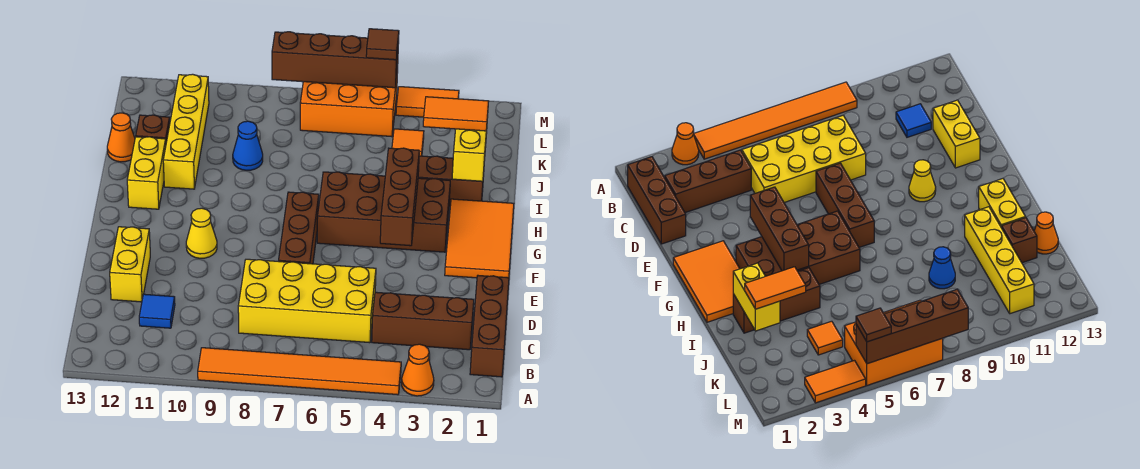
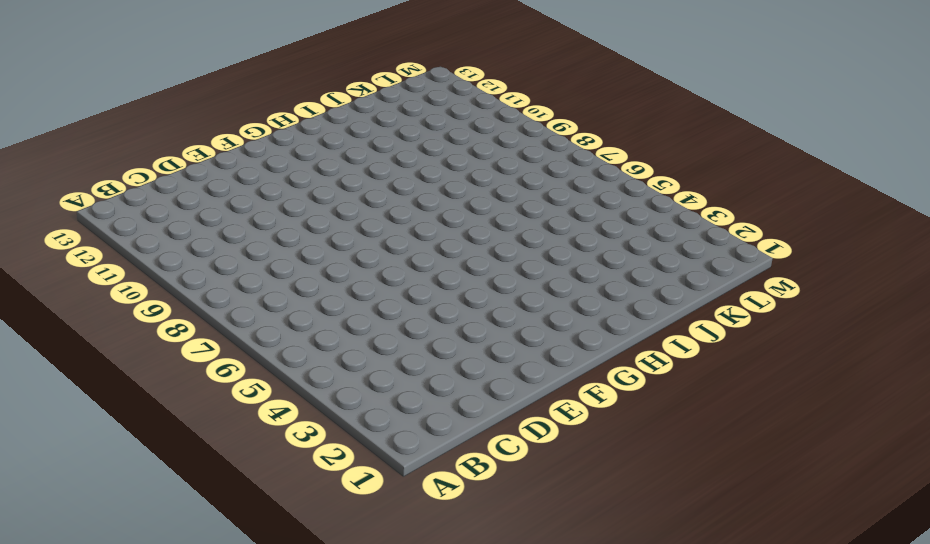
none -> orange cone A3 level 1
none -> orange tile A4:A9 level 1
none -> brown brick B1:D1 level 1

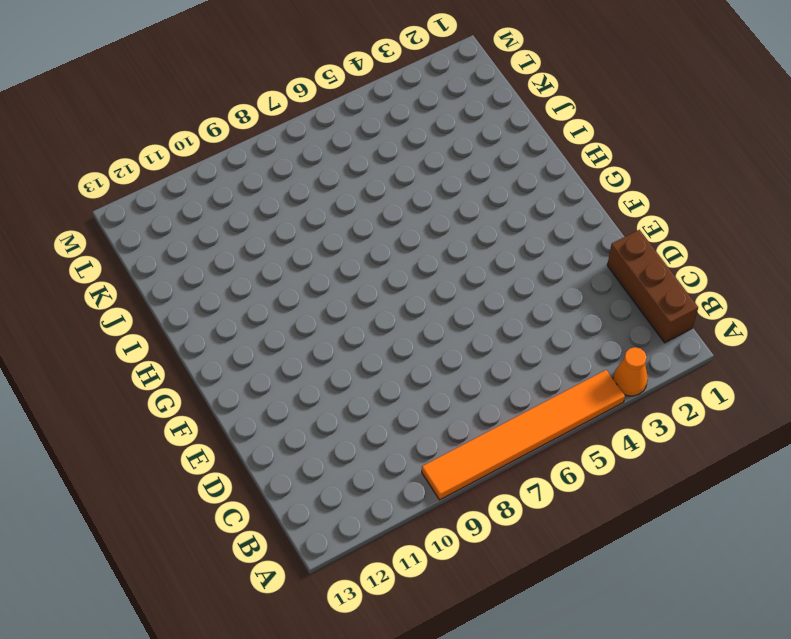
none -> brown brick C2:C4 level 1
none -> yellow brick C5:D8 level 1
none -> blue tile C11 level 1

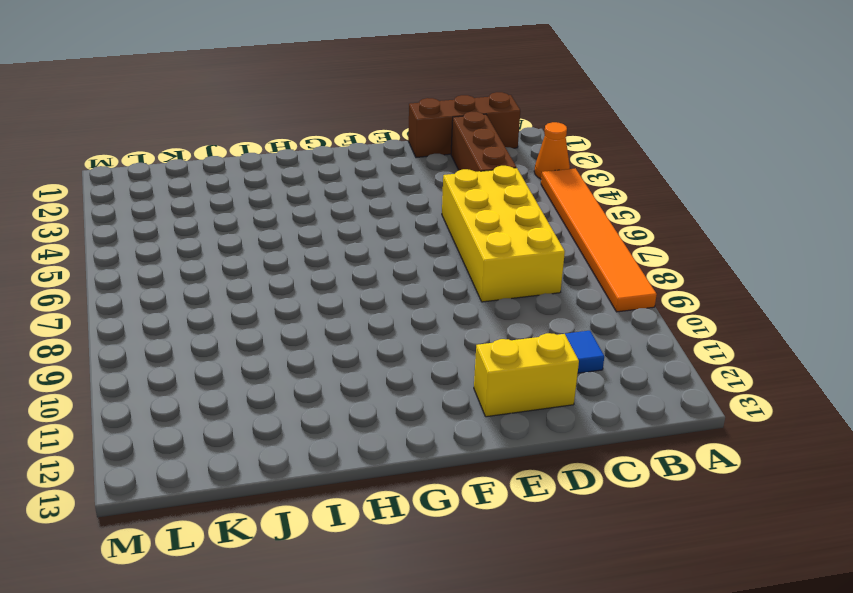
none -> brown brick E7:G7 level 1
none -> orange tile F1:H2 level 1
none -> yellow cone F10 level 1

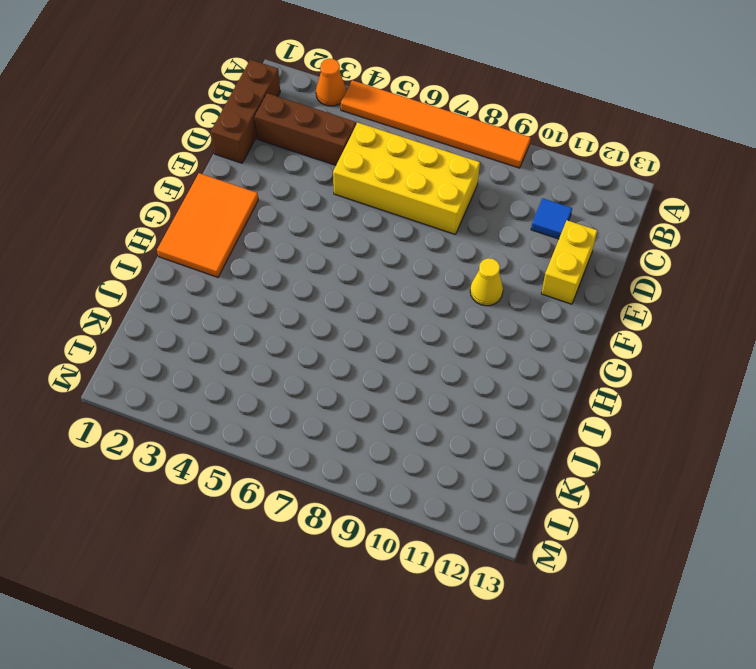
none -> brown brick E7:G7 level 1
none -> brown brick G3:H6 level 1
none -> yellow brick H12:I12 level 1

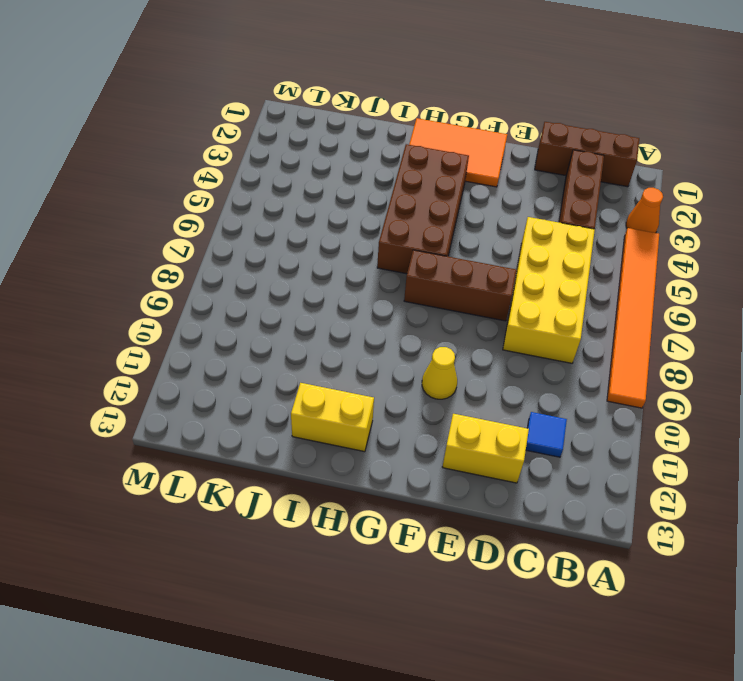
none -> brown brick I2:I4 level 1
none -> yellow brick I11:L11 level 1
none -> blue cone J9 level 1

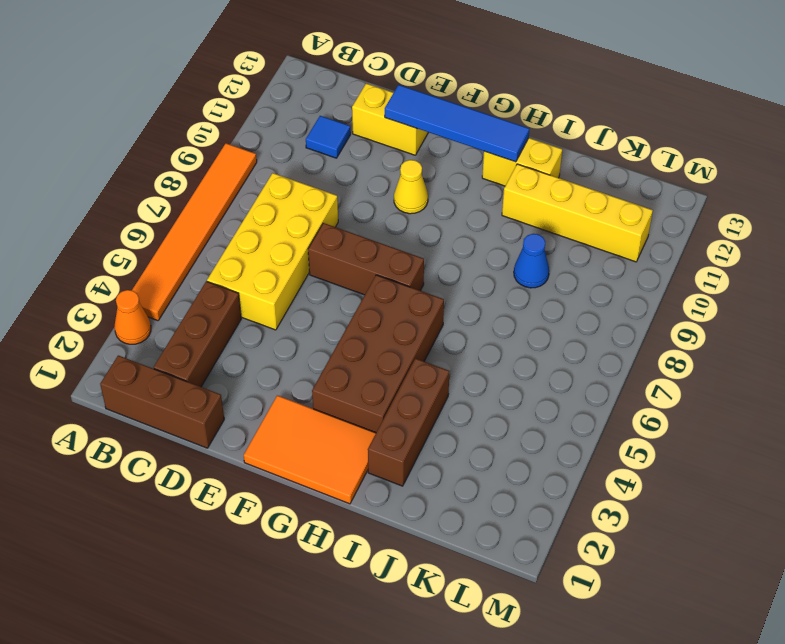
blue tile E12:H12 level 2 -> none
none -> brown brick J12 level 1
none -> orange cone J13 level 1
none -> orange tile K4 level 1

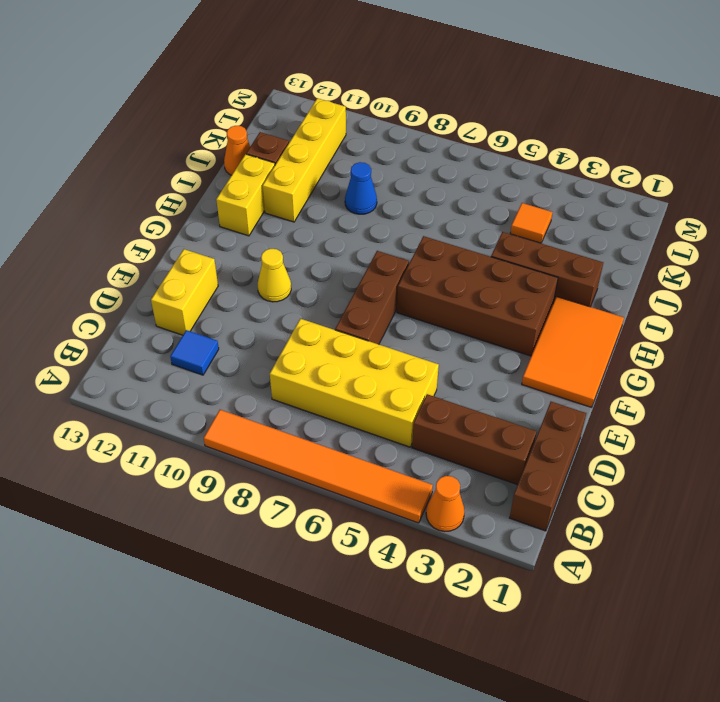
none -> orange brick L5:M7 level 1
none -> orange tile M3:M4 level 1
none -> brown brick F4:H4 level 2

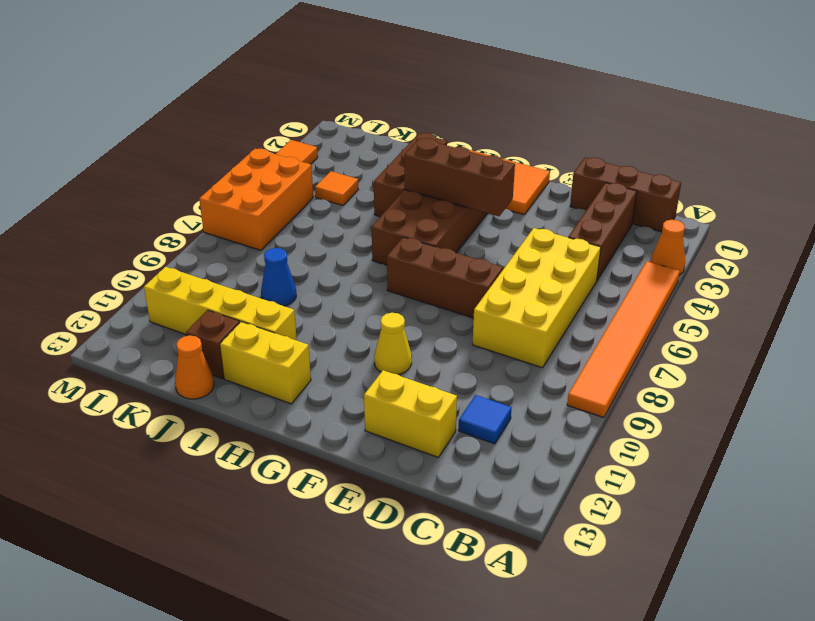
none -> yellow brick I2:J2 level 2
none -> brown brick M5:M8 level 2
none -> orange tile J2:J3 level 3

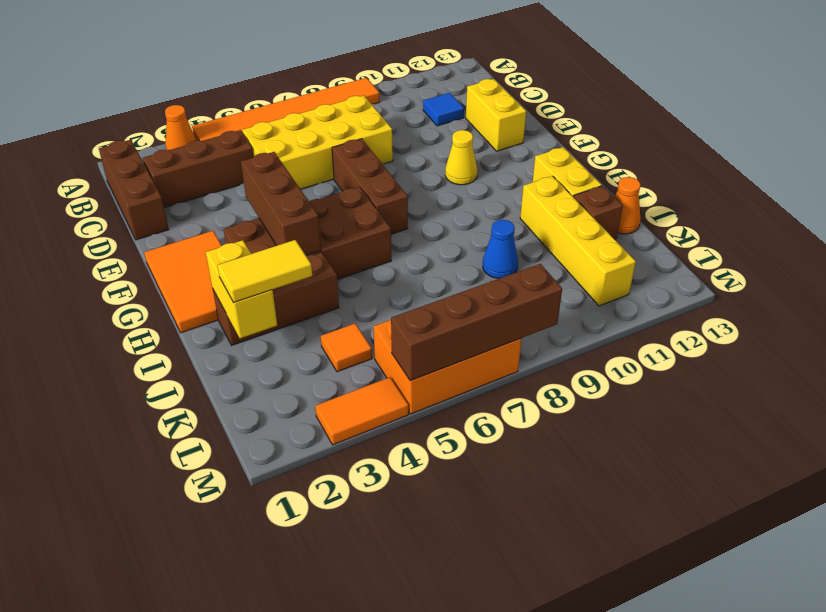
yellow tile J2:J3 level 3 -> orange tile J2:J3 level 3
none -> brown tile M5 level 3

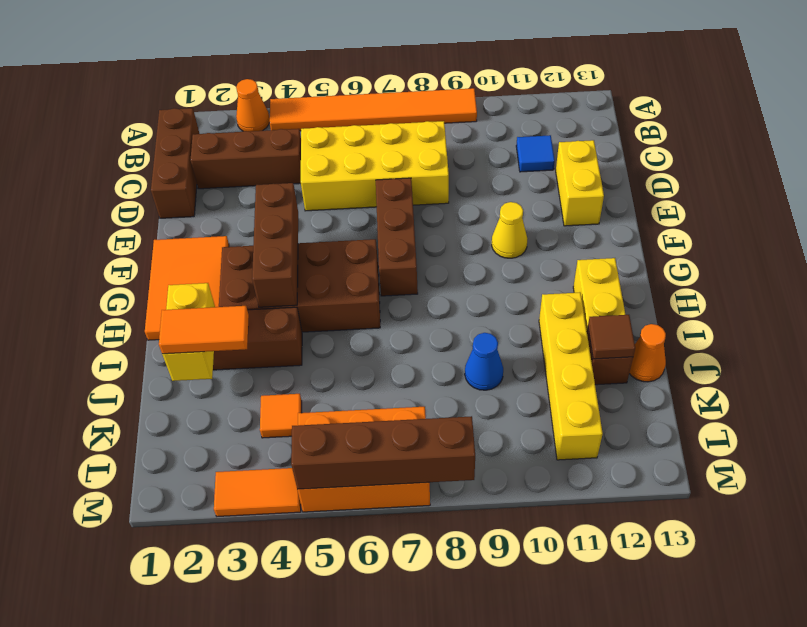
brown tile J12 level 2 -> brown tile M5 level 3

